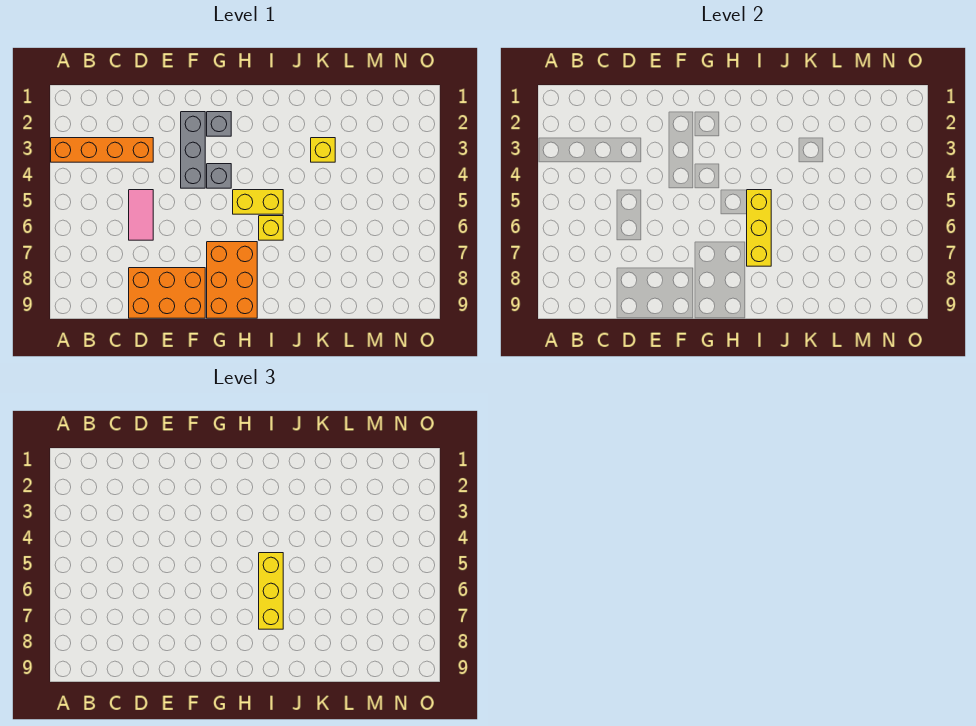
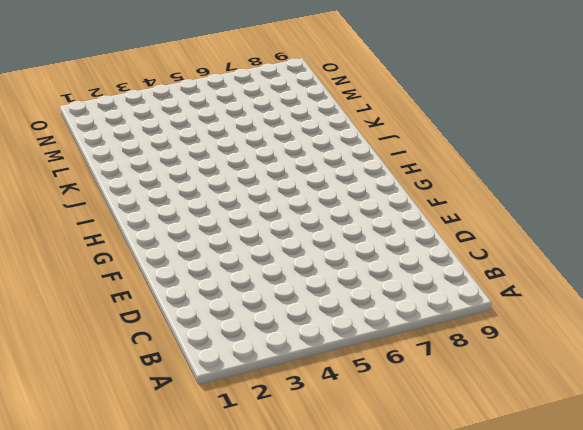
none -> orange brick A3:D3 level 1
none -> pink tile D5:D6 level 1
none -> orange brick D8:F9 level 1

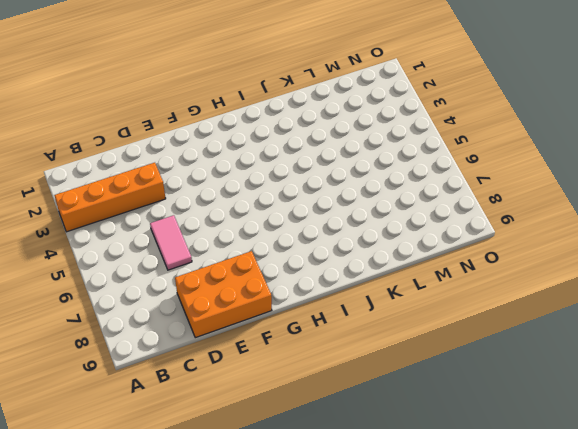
none -> grey brick F2:F4 level 1
none -> grey brick G2 level 1
none -> grey brick G4 level 1

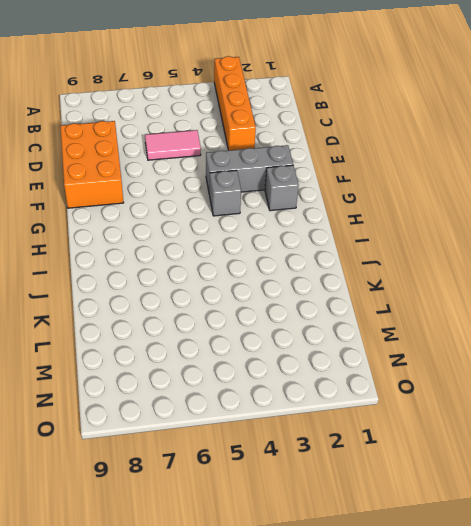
none -> orange brick G7:H9 level 1
none -> yellow brick H5:I5 level 1
none -> yellow brick I6 level 1

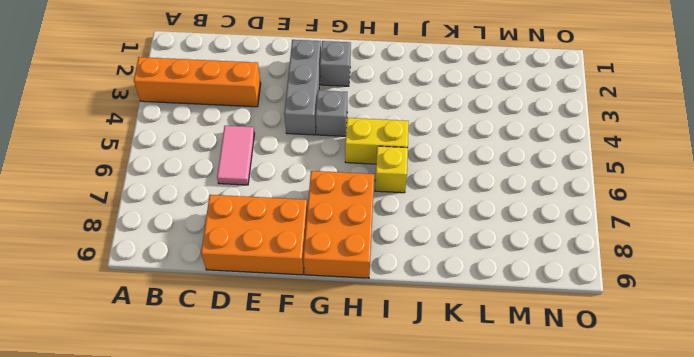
none -> yellow brick K3 level 1
none -> yellow brick I5:I7 level 2
none -> yellow brick I5:I7 level 3

